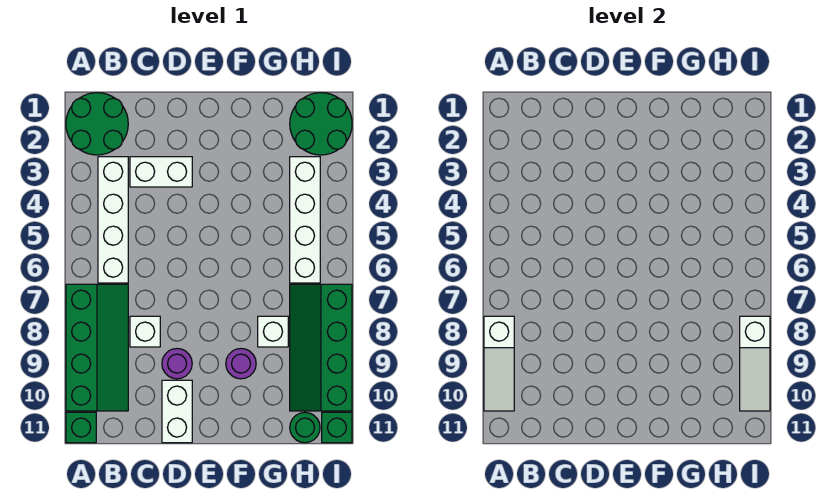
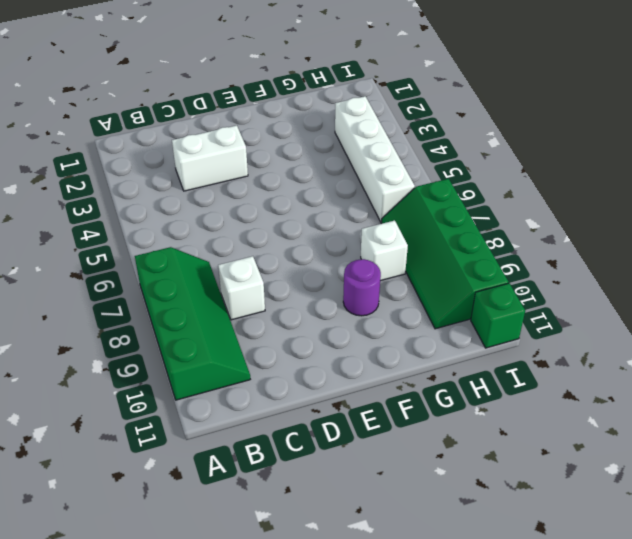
none -> green round brick A1:B2 level 1
none -> green brick A11 level 1
none -> white brick B3:B6 level 1

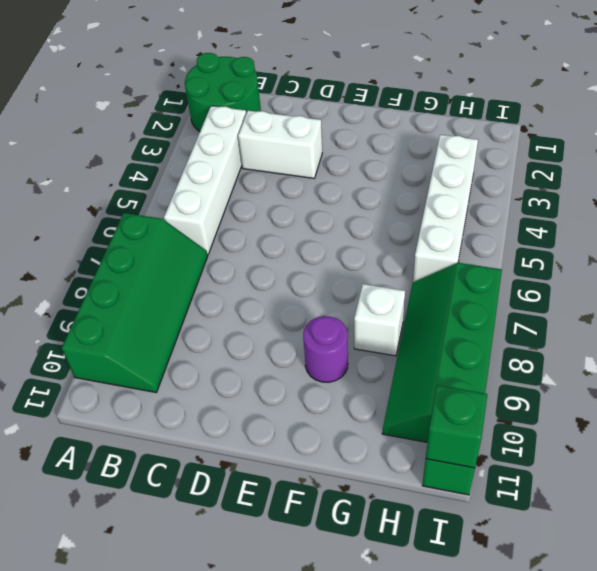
green brick I11 level 2 -> green brick A11 level 1
none -> white brick C8 level 1
none -> purple round brick D9 level 1
none -> white brick D10:D11 level 1

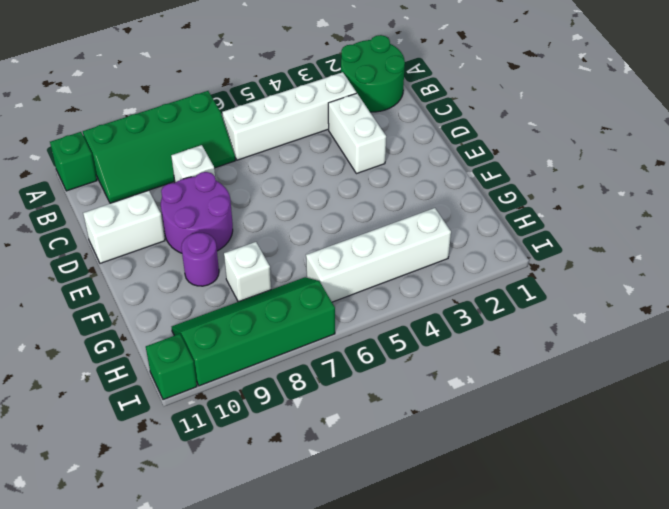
purple round brick D8:E9 level 1 -> purple round brick D9 level 1
none -> green round brick H1:I2 level 1
none -> green round brick H11 level 1
none -> white slope A8:A10 level 2 top 8

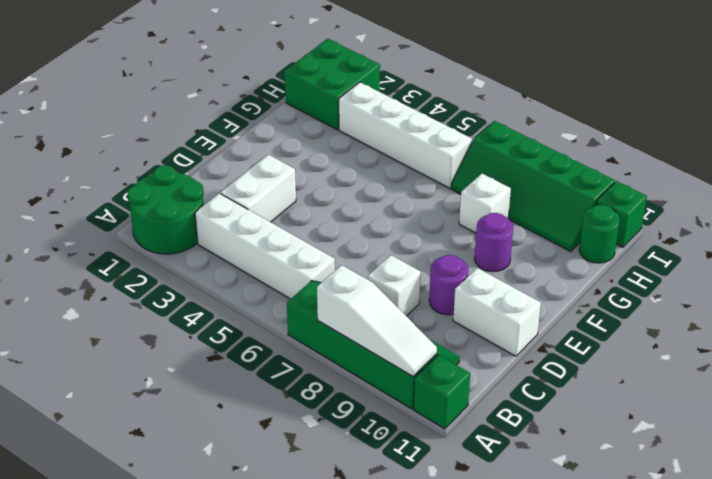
green brick H1:I2 level 1 -> green round brick H1:I2 level 1
none -> white slope I8:I10 level 2 top 8

